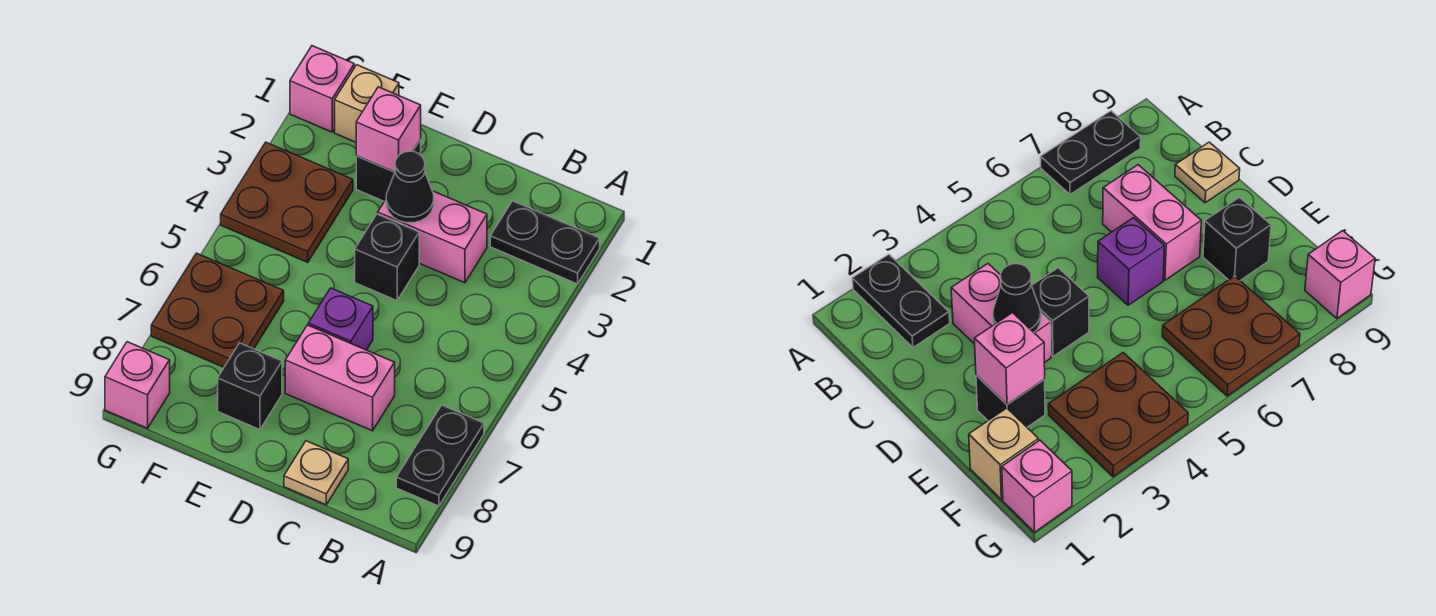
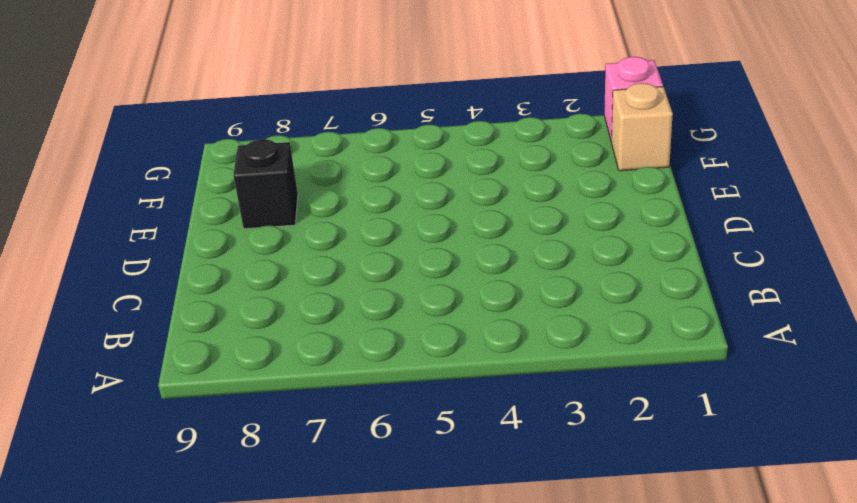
none -> black plate A2:B2 level 1
none -> black plate A7:A8 level 1
none -> pink brick C3:D3 level 1

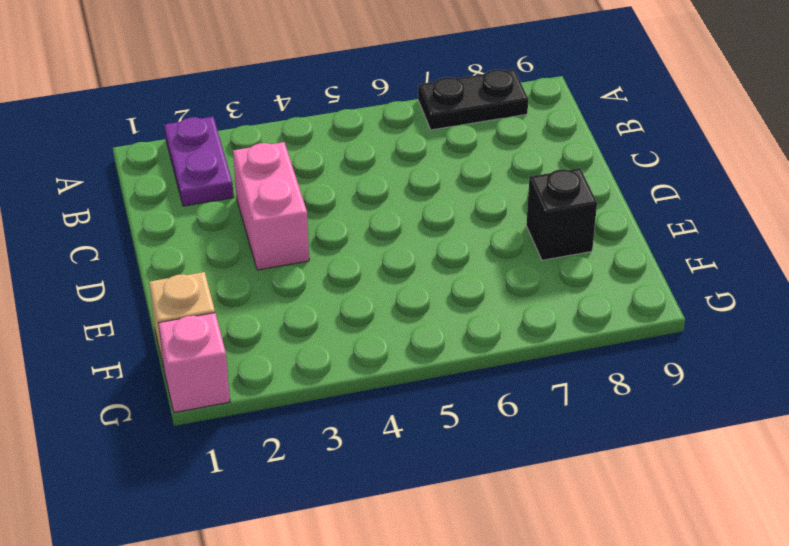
purple plate A2:B2 level 1 -> black plate A2:B2 level 1
none -> pink brick C7:D7 level 1
none -> tan plate C9 level 1
none -> black brick D4 level 1

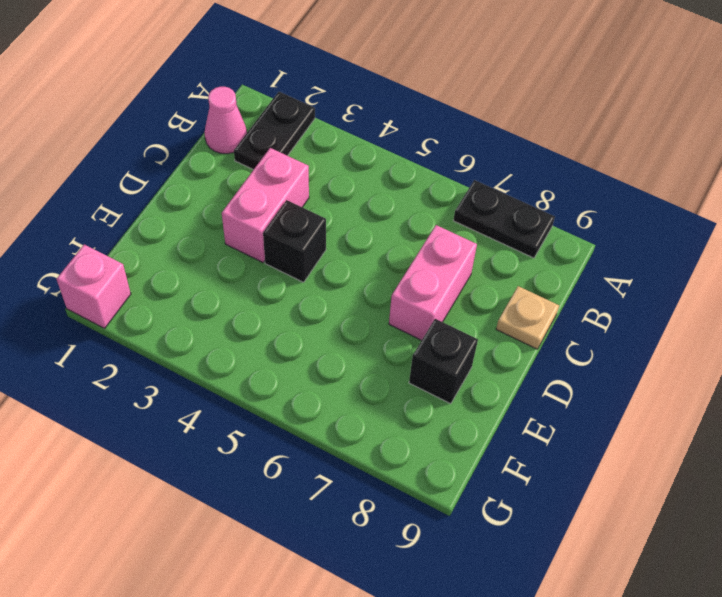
pink cone B1 level 1 -> none
none -> purple brick D6 level 1
none -> black brick E2 level 1
none -> tan brick F1 level 1

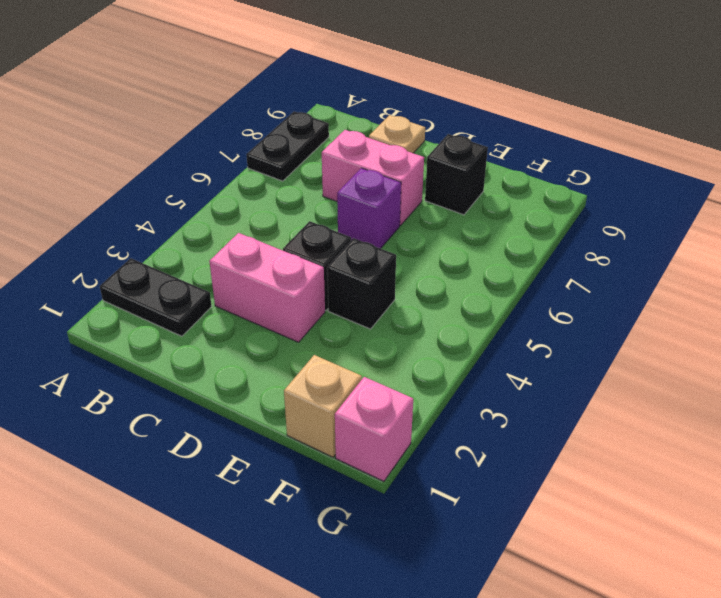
black brick E4 level 1 -> black brick E2 level 1
none -> brown plate F3:G4 level 1
none -> brown plate F6:G7 level 1
none -> pink brick G9 level 1

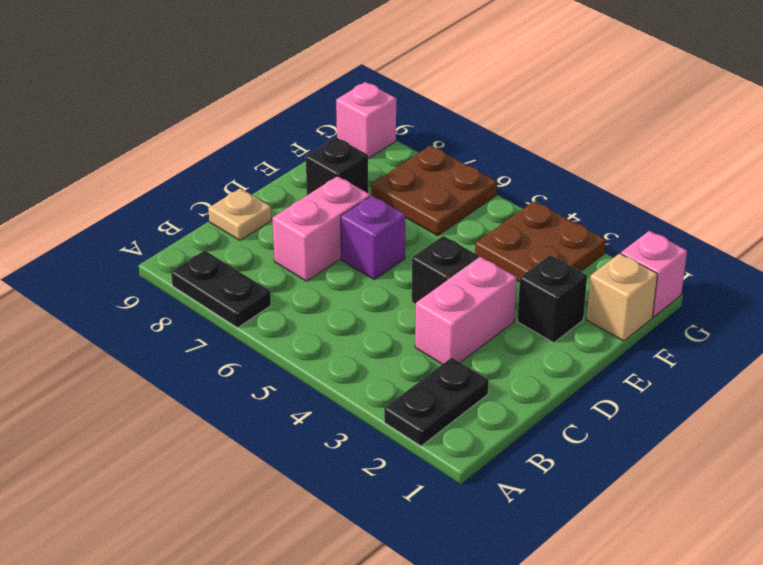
none -> black cone D3 level 2
none -> pink brick E2 level 2

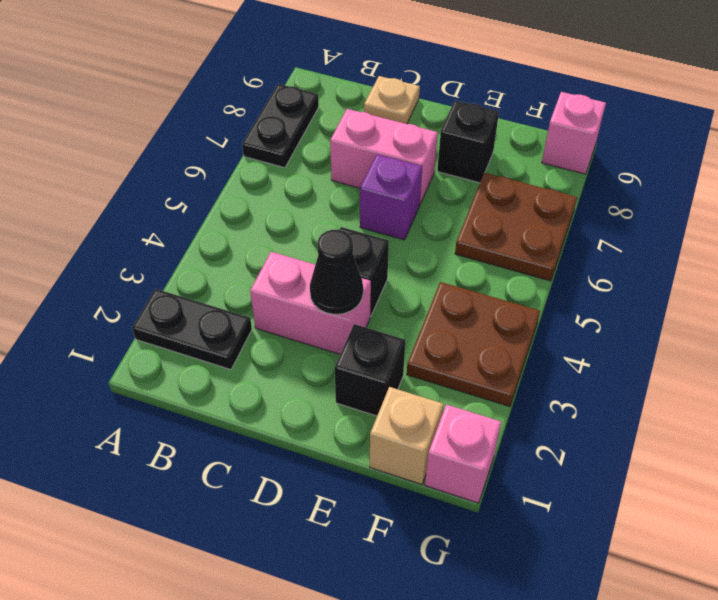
none -> pink brick E2 level 2

